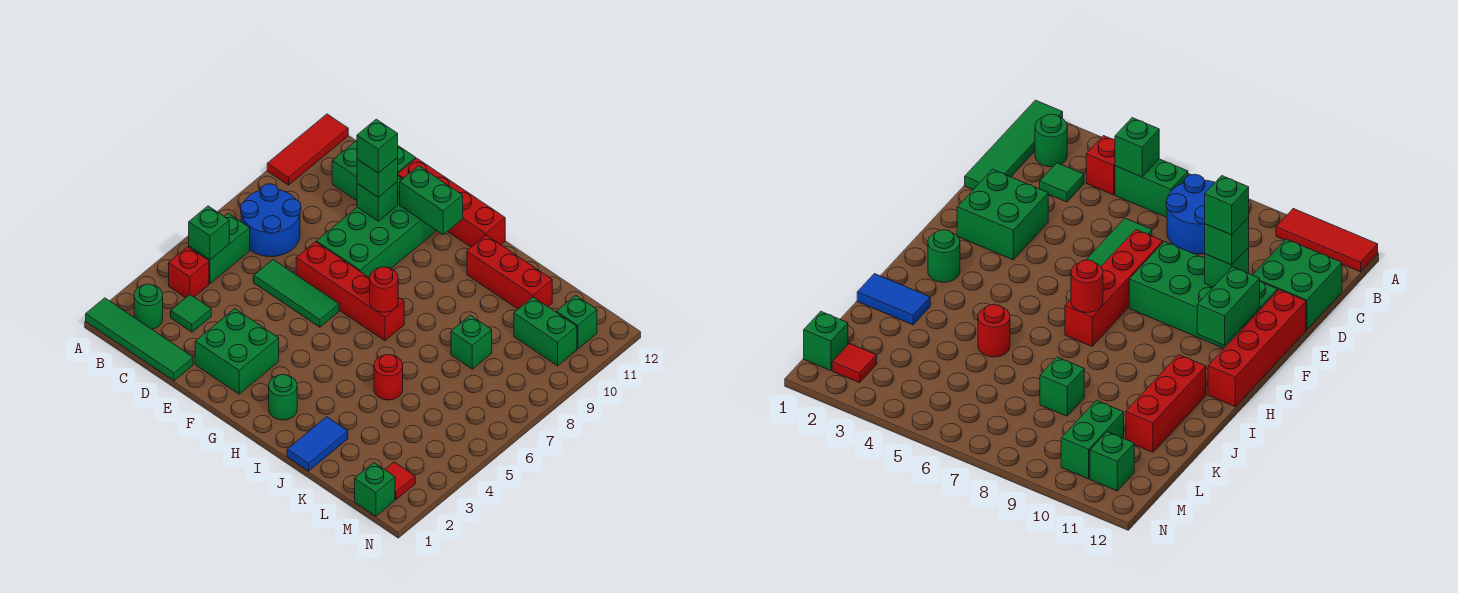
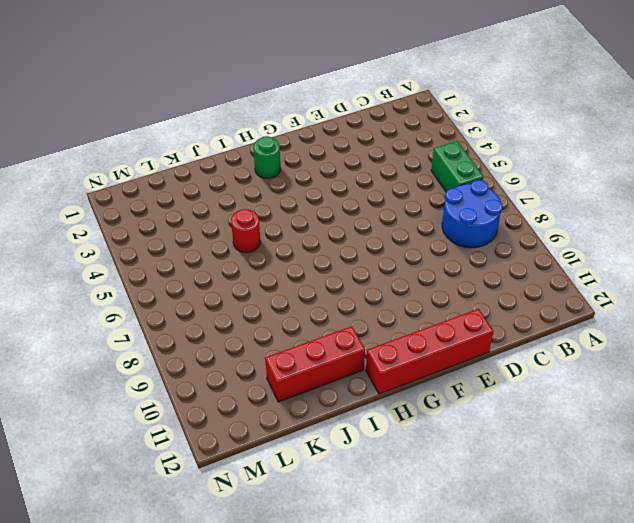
none -> green tile A1:D1 level 1
none -> red tile A10:A12 level 1
none -> green round brick B2 level 1

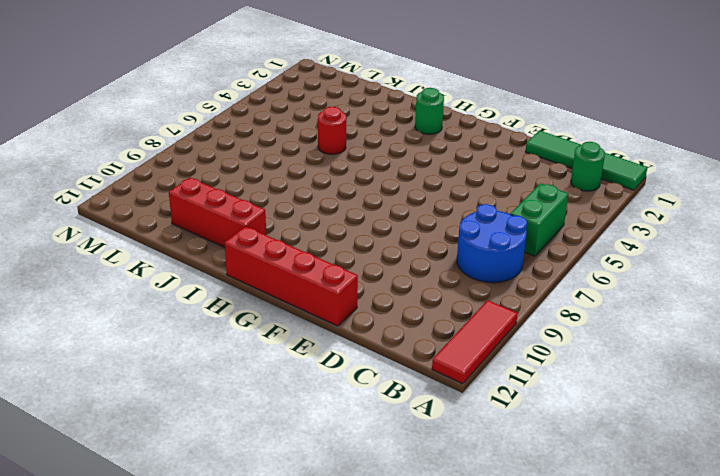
none -> red brick B4 level 1
none -> green tile C3 level 1
none -> green brick C11:D12 level 1

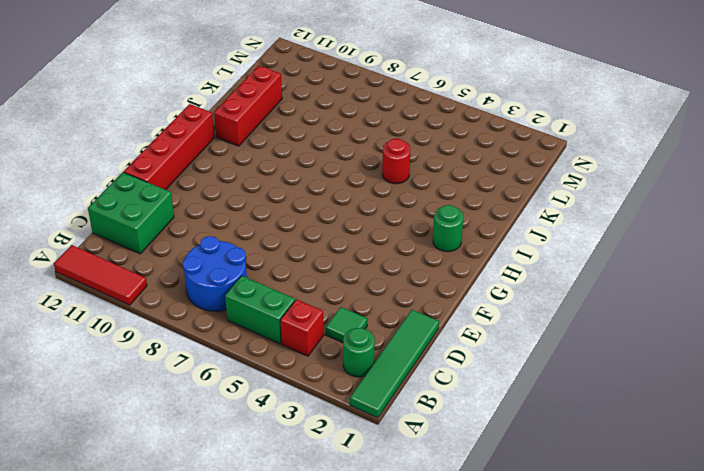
none -> green tile D6:F6 level 1
none -> green brick E2:F3 level 1
none -> red brick E7:H7 level 1

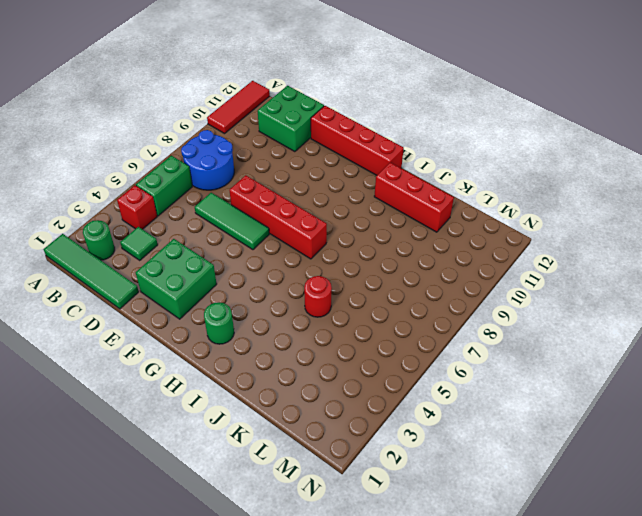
none -> green brick E8:F11 level 1
none -> blue tile J1:J2 level 1
none -> green brick K8 level 1

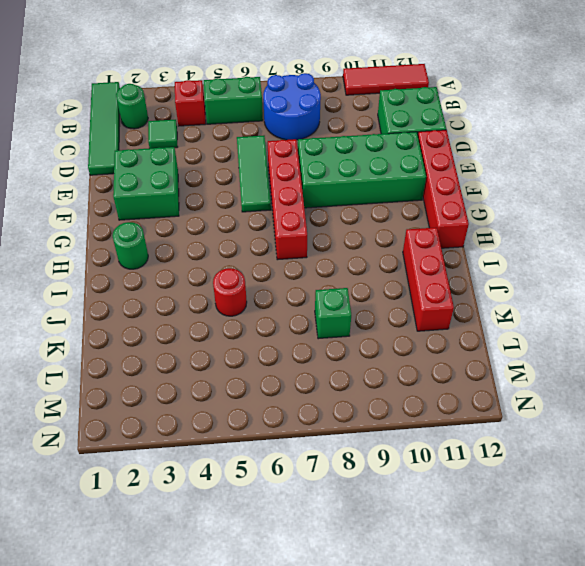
none -> blue tile J1:J2 level 1
none -> green brick L10:M10 level 1
none -> green brick M1 level 1

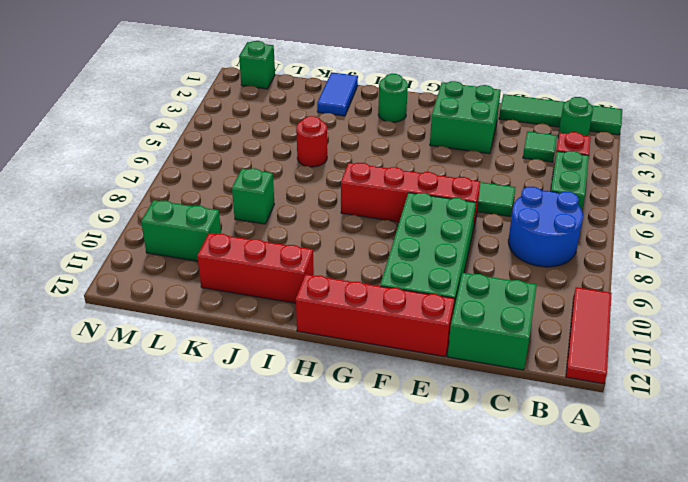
none -> red tile M2 level 1
none -> green brick M11 level 1
none -> green brick B5 level 2

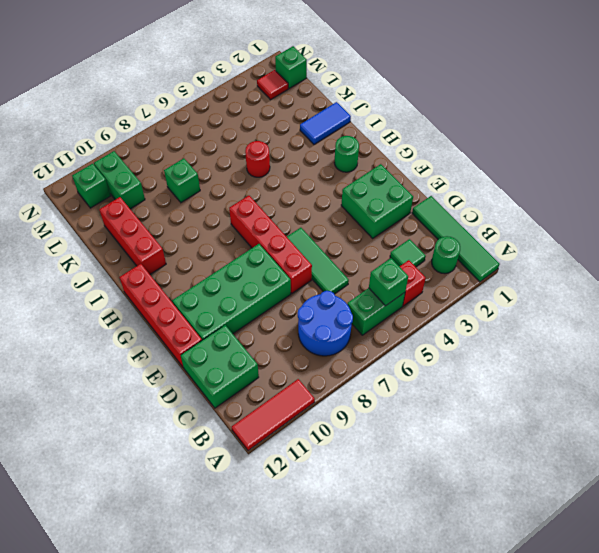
none -> green brick E10 level 2
none -> green brick F11:G11 level 2
none -> red round brick H7 level 2

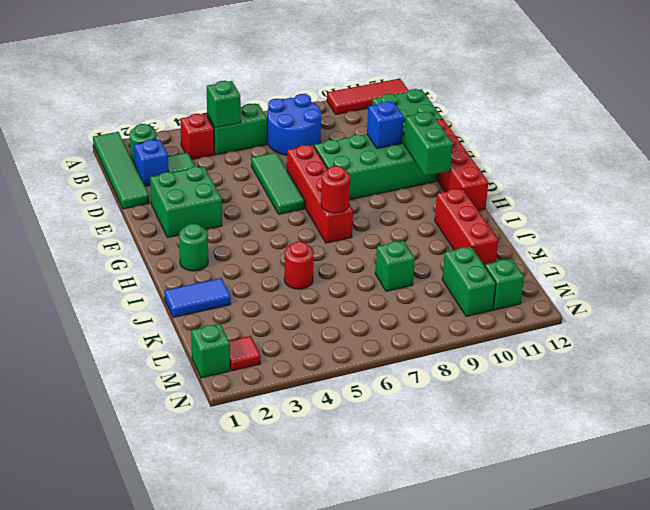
blue brick C2 level 1 -> none
blue brick E10 level 2 -> green brick E10 level 2
none -> green brick E10 level 3
none -> green brick E10 level 4

